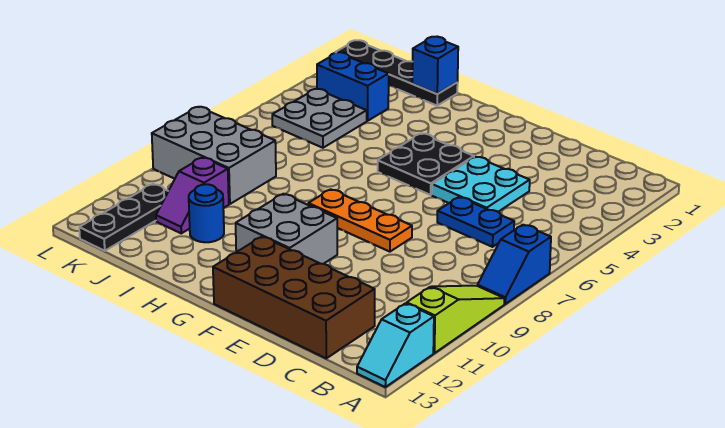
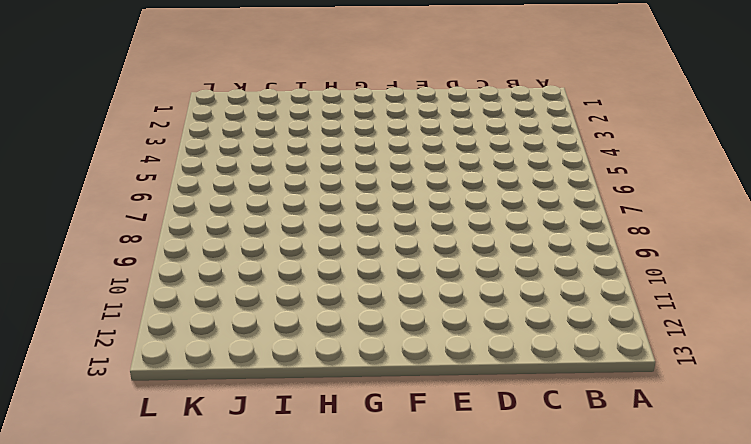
none -> blue slope A7:A8 level 1 top 7
none -> lime slope A9:A11 level 1 top 11
none -> cyan slope A12:A13 level 1 top 12

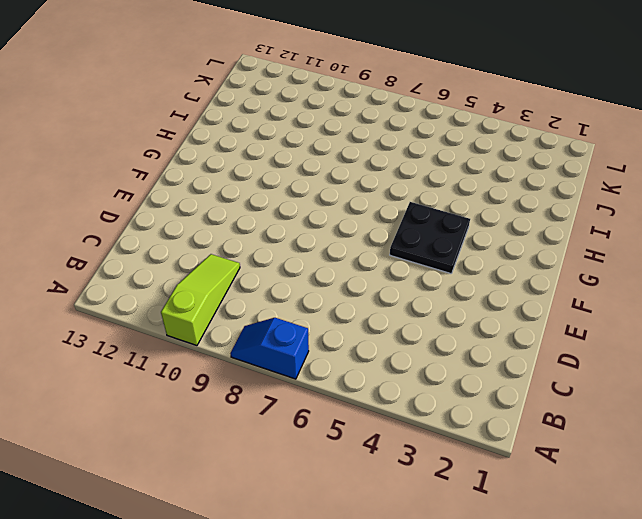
lime slope A10:C10 level 1 top A -> lime slope A9:A11 level 1 top 11
none -> cyan slope A12:A13 level 1 top 12
none -> blue plate C6:D6 level 1
none -> brown brick C12:F13 level 1

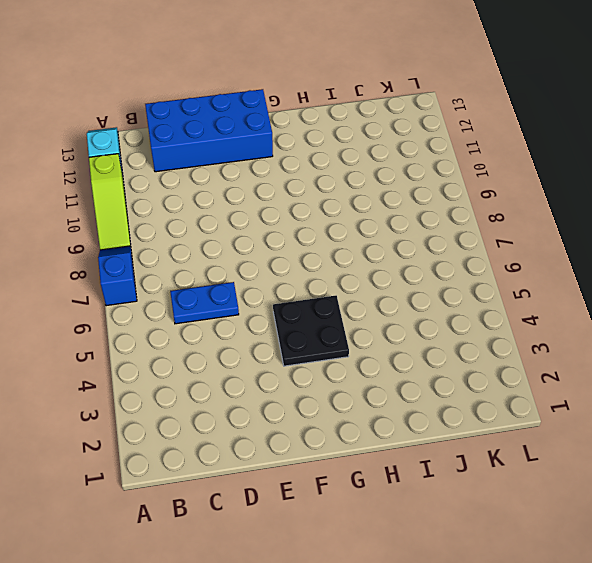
blue brick C12:F13 level 1 -> brown brick C12:F13 level 1
none -> cyan plate D4:E5 level 1
none -> orange plate E8:G8 level 1
none -> grey brick F10:G11 level 1

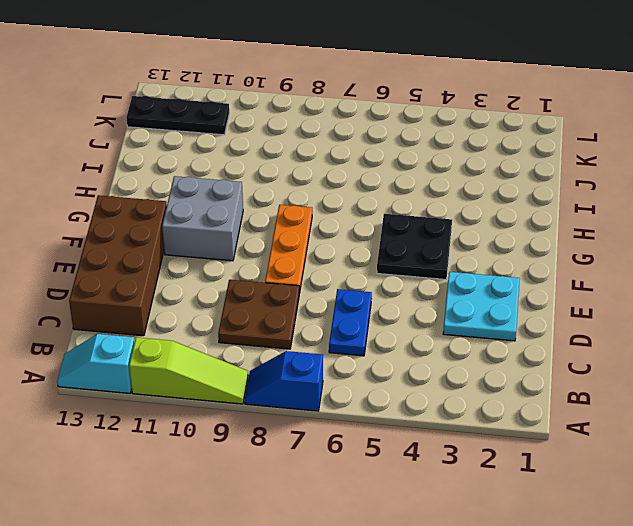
brown plate C8:D9 level 1 -> none
cyan plate D2:E3 level 1 -> cyan plate D4:E5 level 1
none -> black plate I1:L1 level 1
none -> blue round brick I11 level 1
none -> blue brick J3:K3 level 1

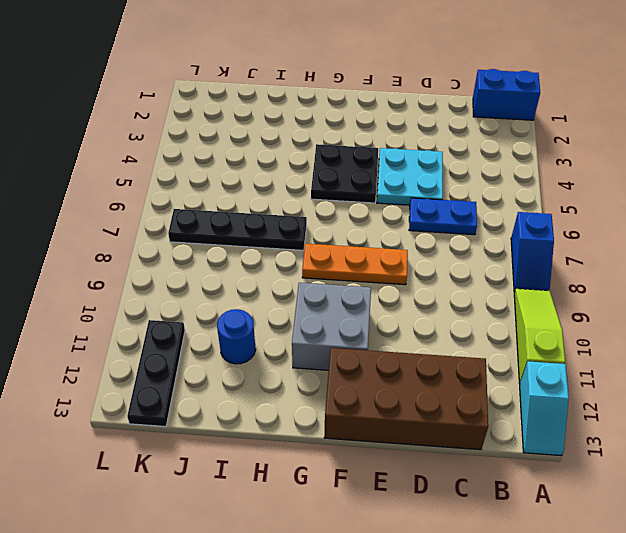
blue brick A1:B1 level 1 -> blue brick J3:K3 level 1
black plate H7:K7 level 1 -> black plate I1:L1 level 1
none -> grey plate J4:K5 level 1
none -> grey brick J8:L9 level 1
none -> purple slope J10:J11 level 1 top 10

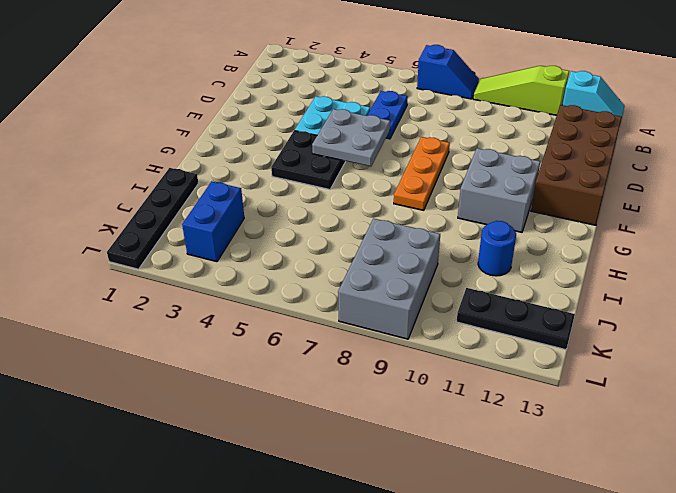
grey plate E5:F6 level 2 -> grey plate J4:K5 level 1
none -> purple slope J10:J11 level 1 top 10
none -> blue brick I1 level 2

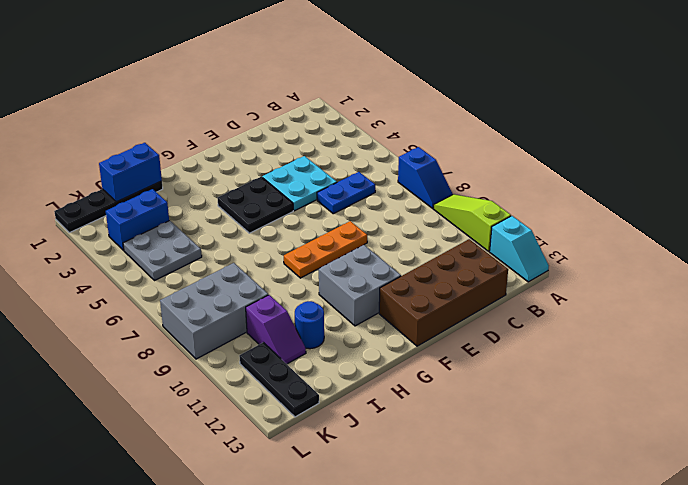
blue brick I1:J1 level 2 -> blue brick I1 level 2

